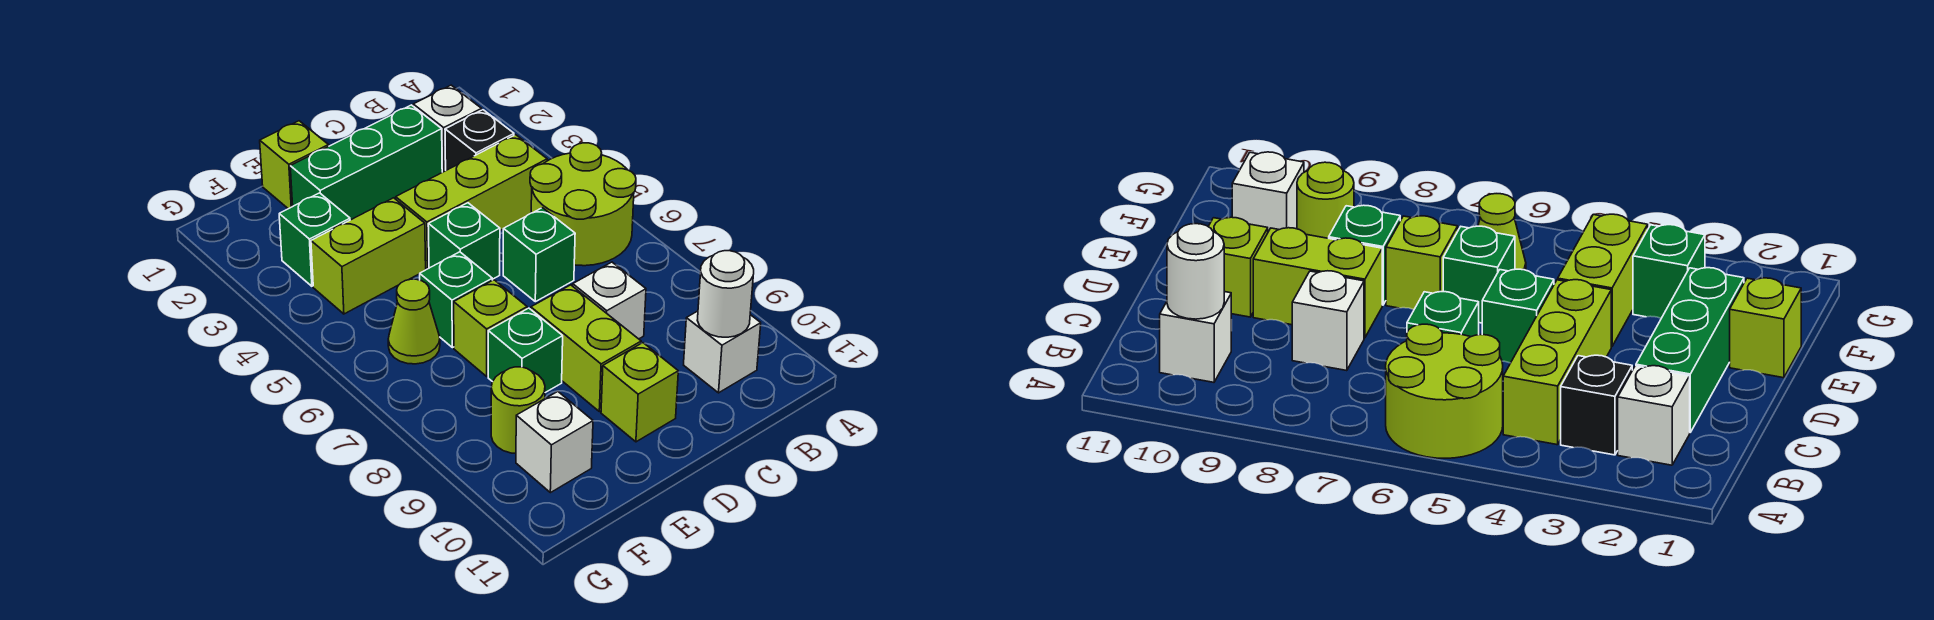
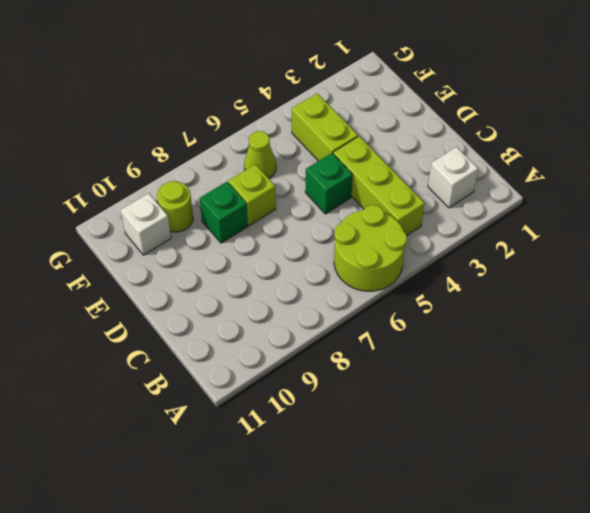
none -> black brick B3 level 1
none -> white brick B10 level 1
none -> green brick C2:E2 level 1

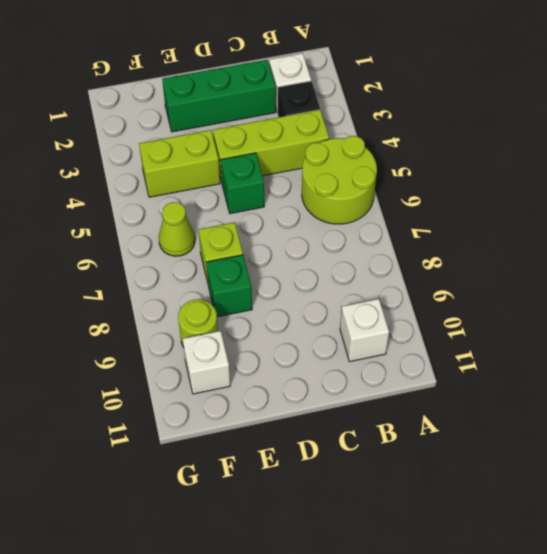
none -> green brick C6 level 1
none -> white brick C8 level 1
none -> lime brick D8:D9 level 1

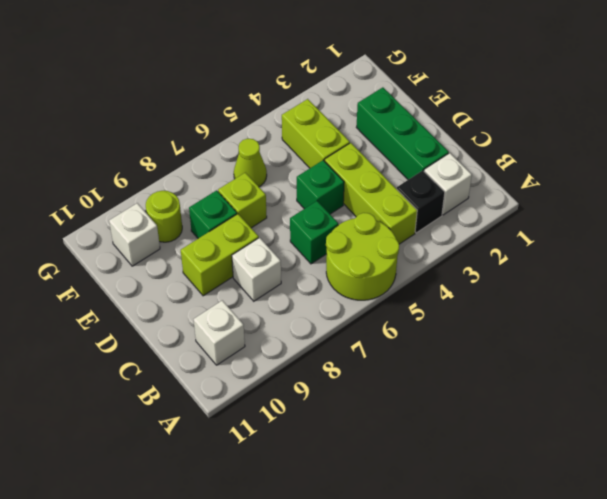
none -> lime brick D10 level 1
none -> lime brick E1 level 1
none -> green brick E6 level 1

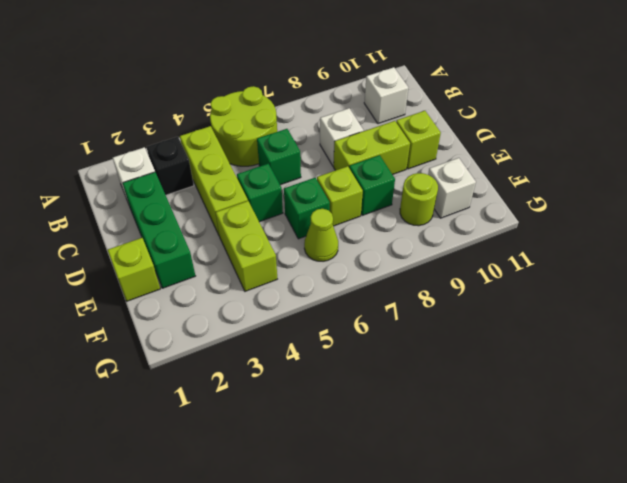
none -> green brick F3 level 1
none -> white round brick B10 level 2

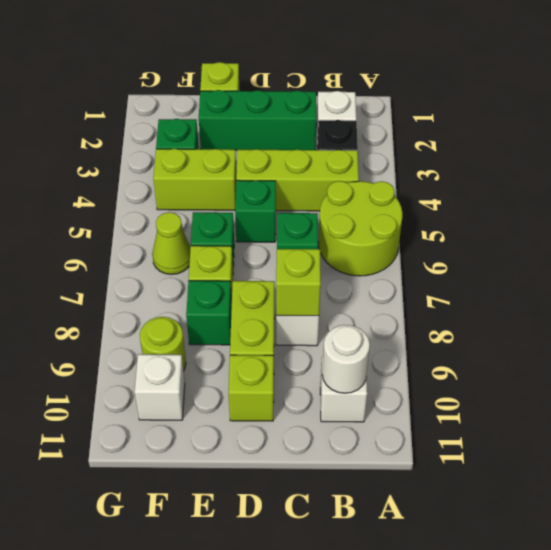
lime brick C8 level 2 -> none

